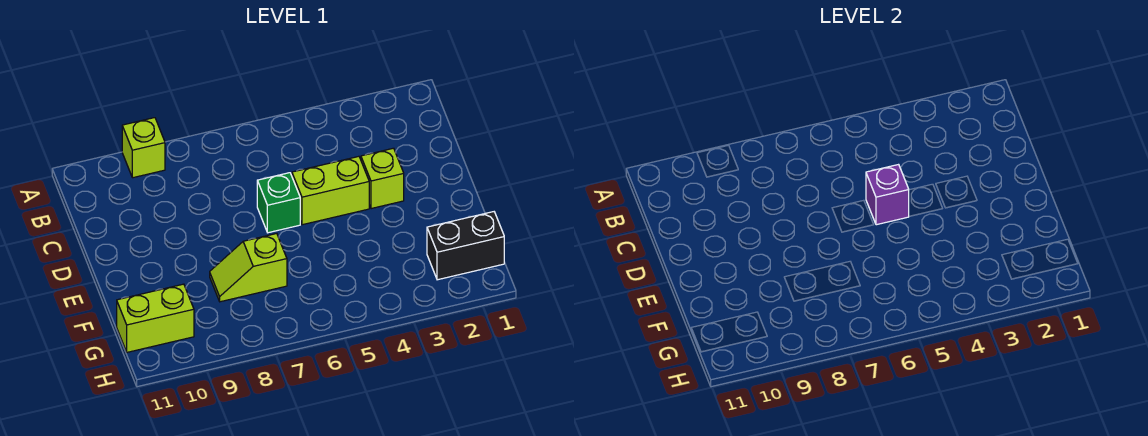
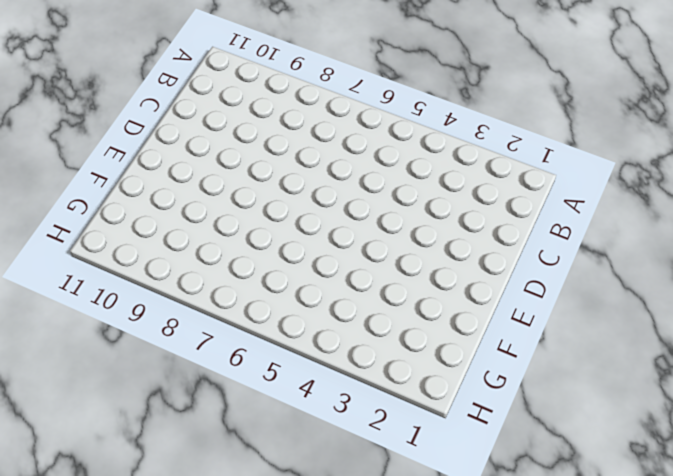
none -> lime brick A9 level 1
none -> lime brick D3 level 1

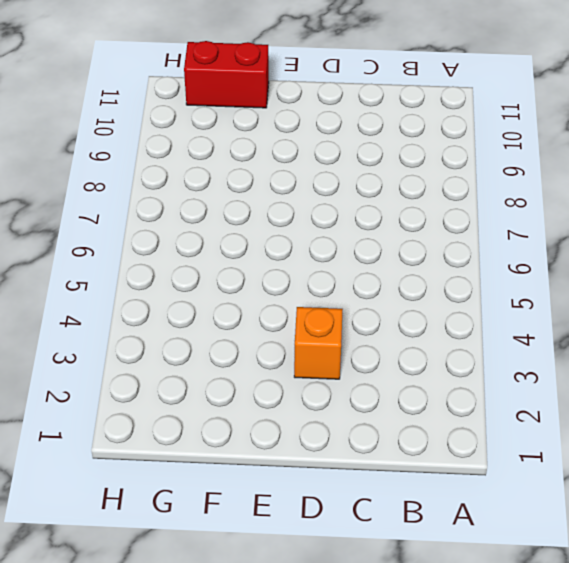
orange brick D3 level 1 -> lime brick D3 level 1
red brick F11:G11 level 1 -> lime brick G10:G11 level 1
none -> lime brick A9 level 1
none -> lime brick D4:D5 level 1

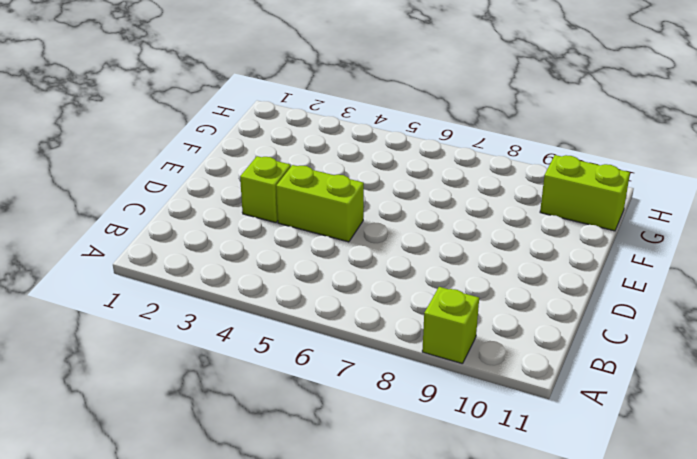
none -> green brick D6 level 1
none -> lime slope F7:F8 level 1 top 7

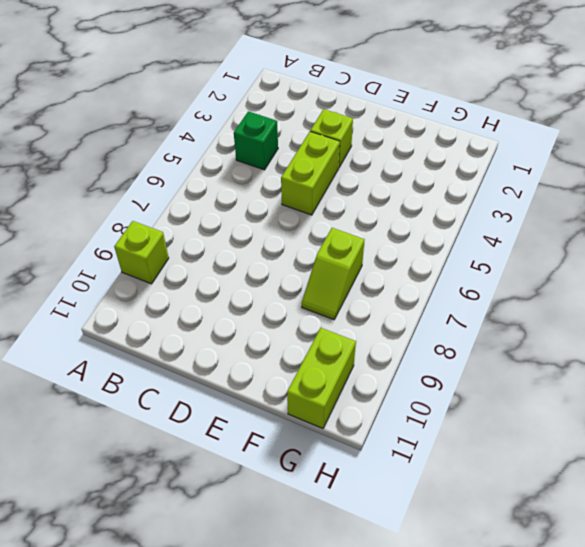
green brick B4 level 1 -> green brick D6 level 1
none -> black brick G1:G2 level 1
none -> purple brick D5 level 2

